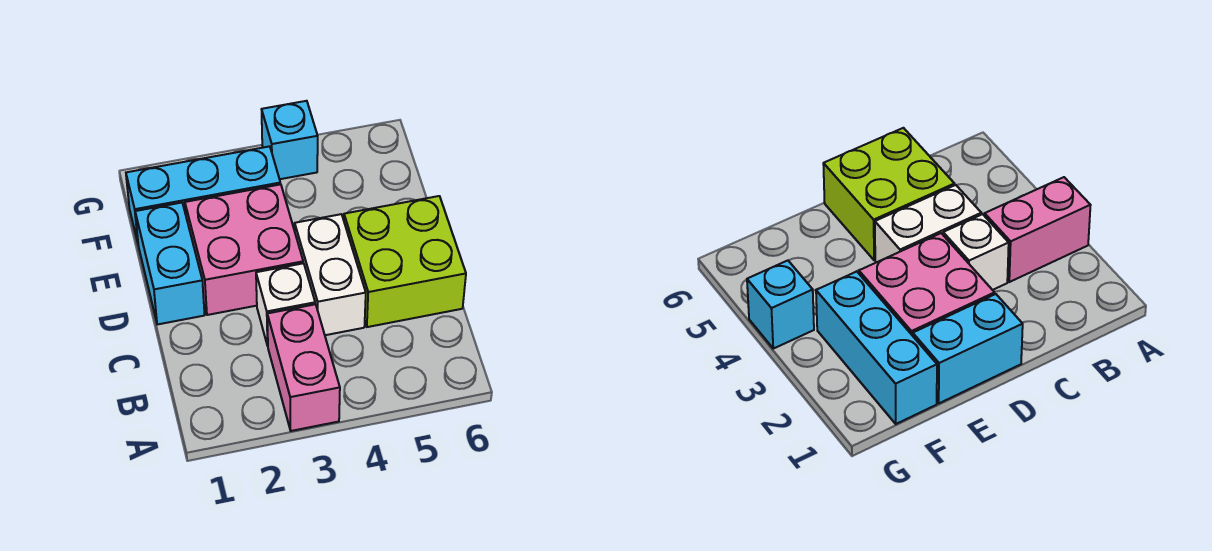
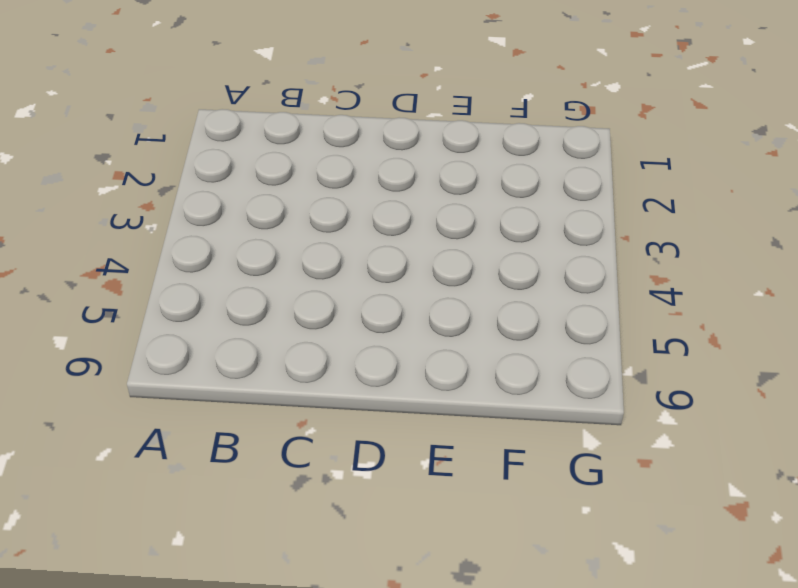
none -> pink brick A3:B3 level 1
none -> white brick C3 level 1

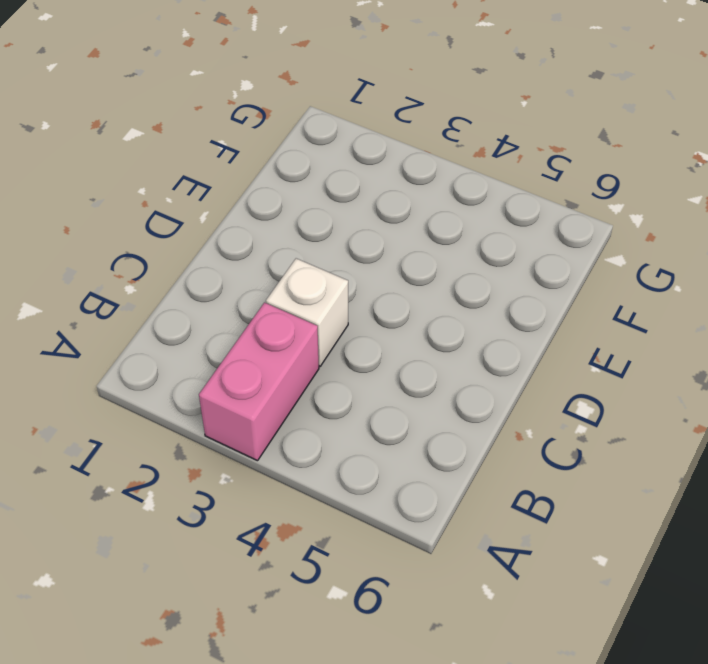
none -> white brick C4:D4 level 1
none -> lime brick C5:D6 level 1

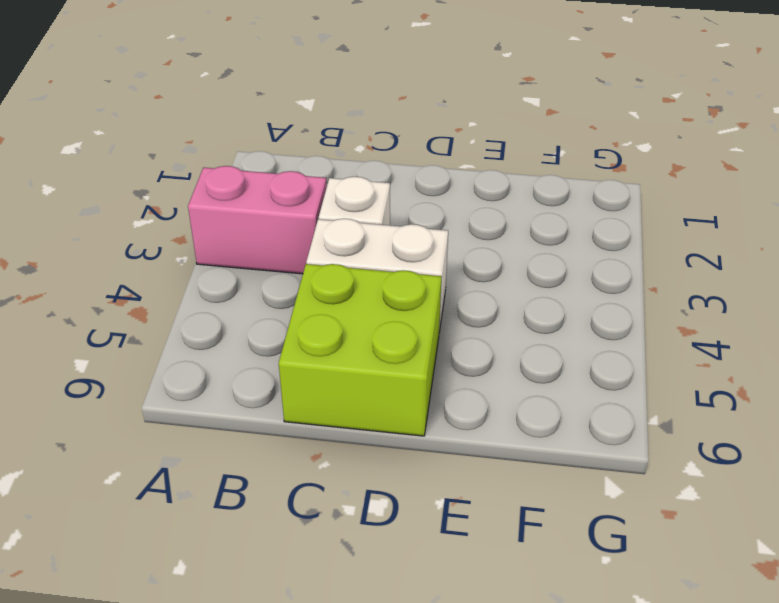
none -> cyan brick D1:E1 level 1
none -> pink brick D2:E3 level 1

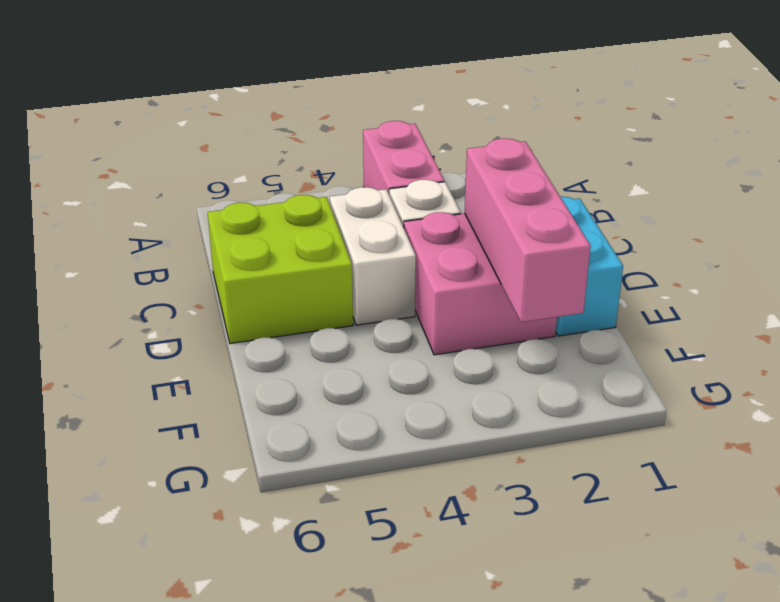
pink brick D2:F2 level 2 -> none
none -> cyan brick F1:F3 level 1
none -> cyan brick G4 level 1

